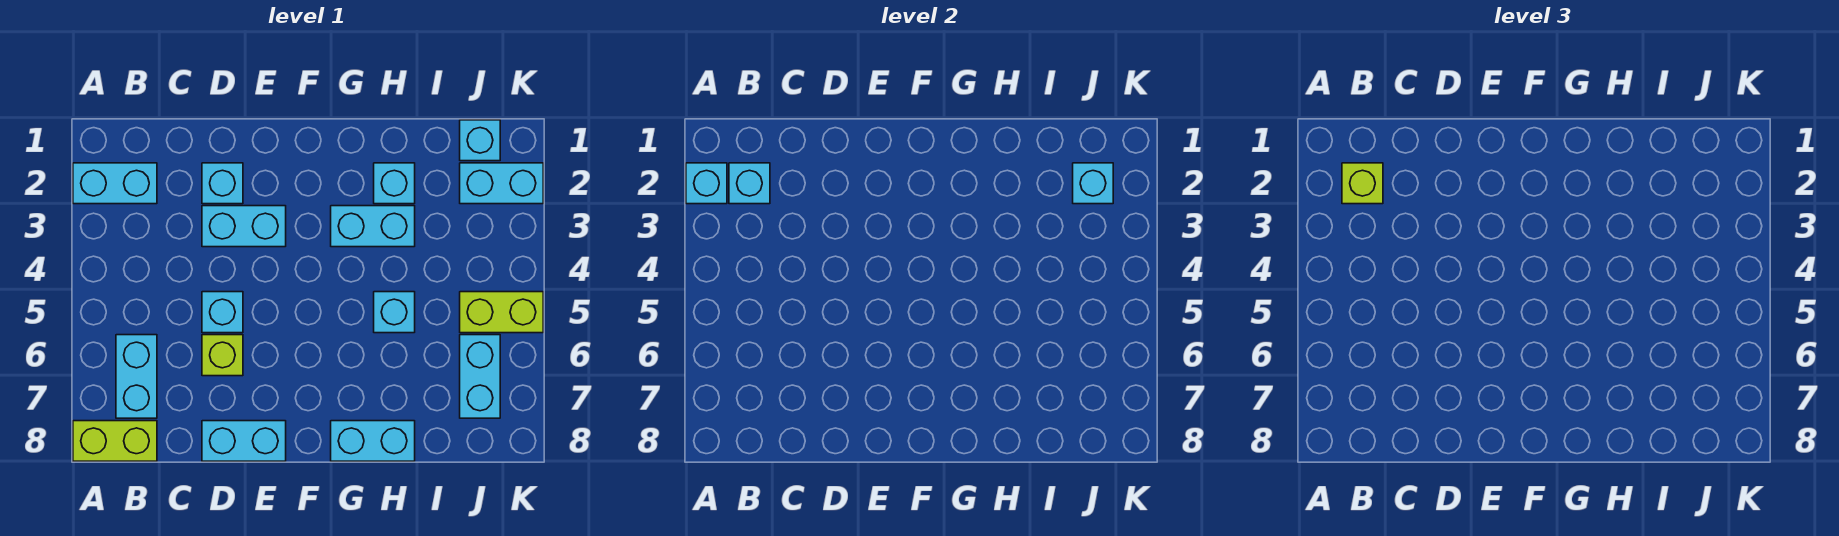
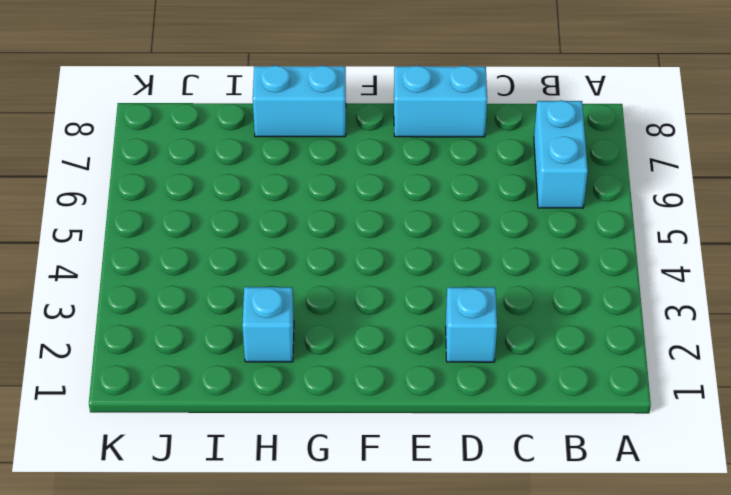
none -> cyan brick A2:B2 level 1
none -> lime brick A8:B8 level 1
none -> cyan brick D3:E3 level 1

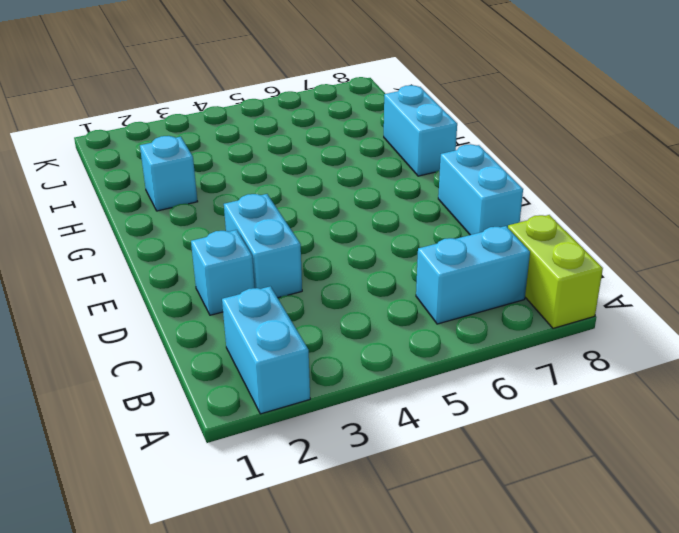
none -> cyan brick D5 level 1
none -> lime brick D6 level 1
none -> cyan brick G3:H3 level 1

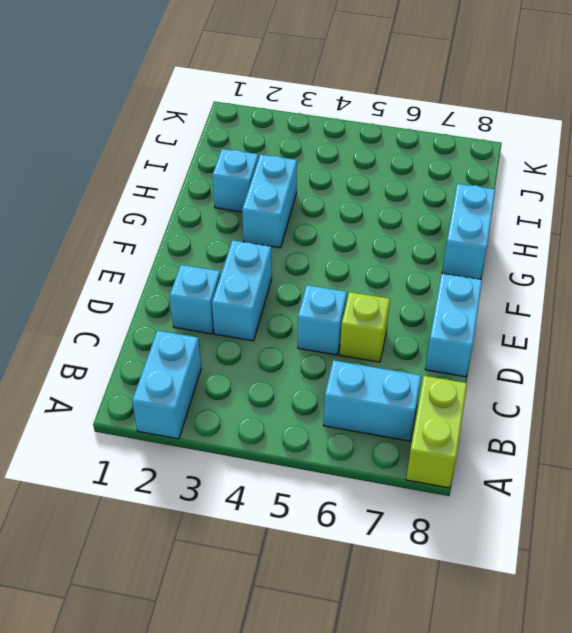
none -> cyan brick H5 level 1
none -> cyan brick J1 level 1
none -> cyan brick J2:K2 level 1

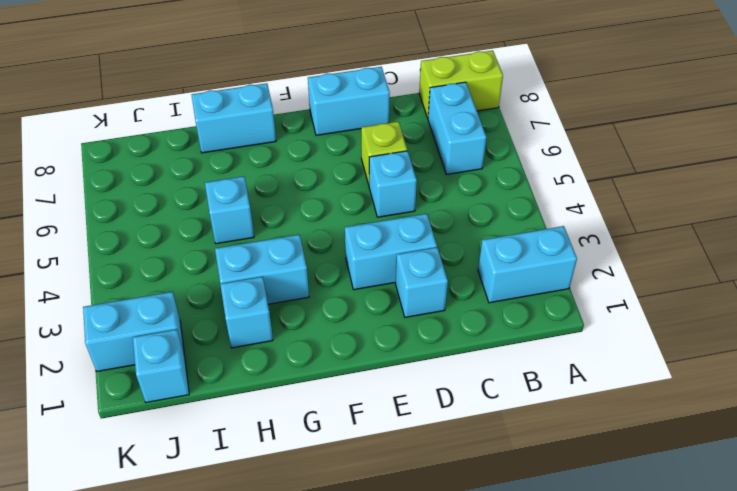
none -> lime brick J5:K5 level 1
none -> cyan brick J6:J7 level 1
none -> cyan brick A2 level 2

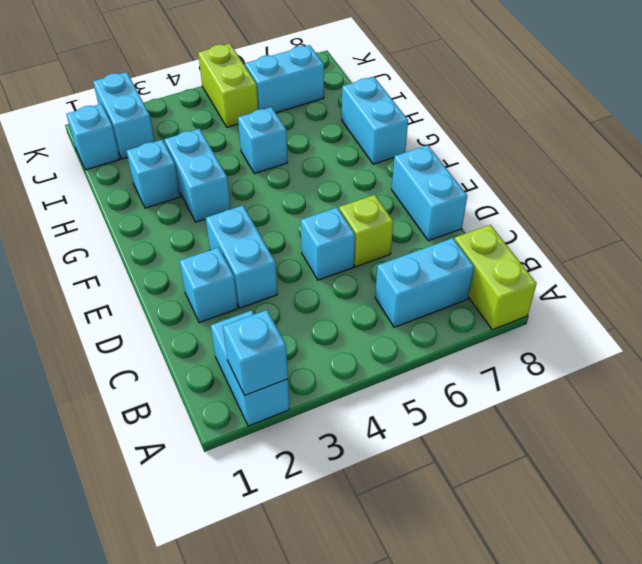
none -> cyan brick B2 level 2
none -> cyan brick J2 level 2
none -> lime brick B2 level 3

